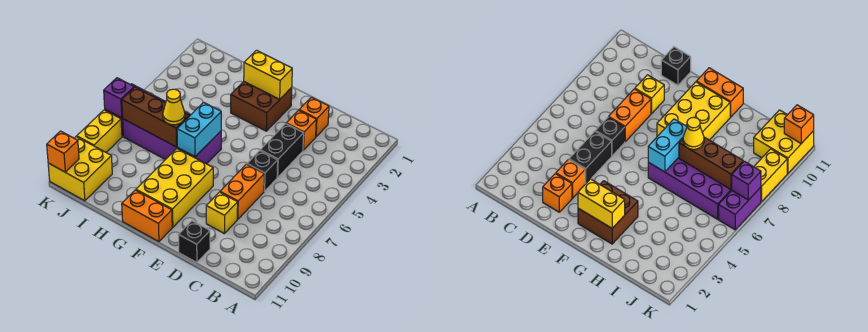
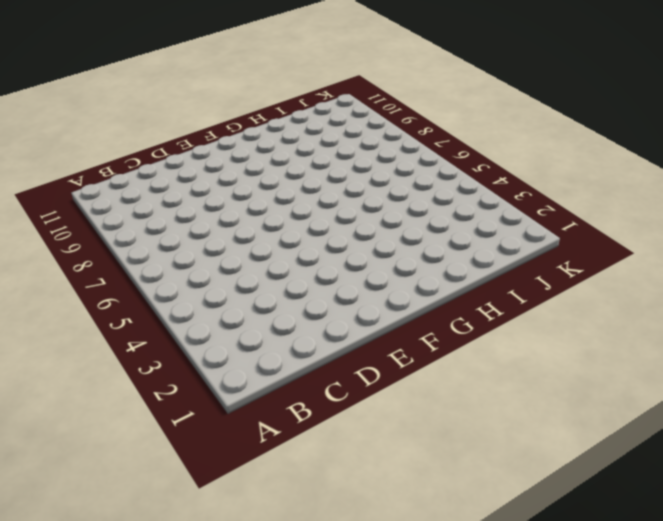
none -> orange brick D2 level 1
none -> orange brick D3 level 1
none -> black brick D4:D5 level 1

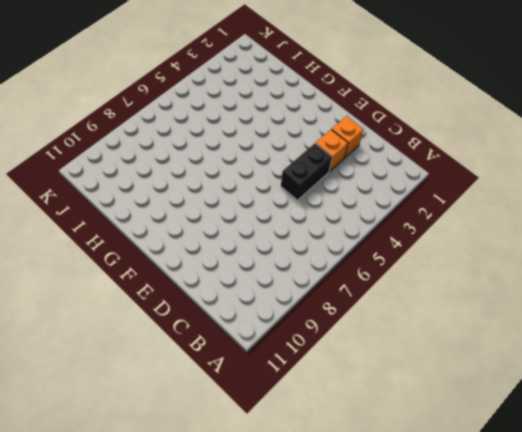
none -> black brick D6 level 1
none -> orange brick D7:D8 level 1
none -> yellow brick D9 level 1

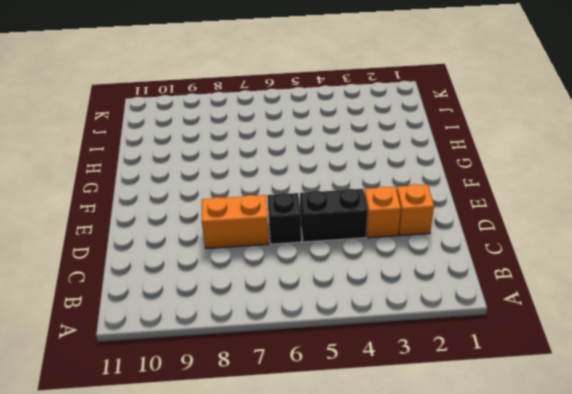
none -> yellow brick D9 level 1
none -> black brick D11 level 1
none -> brown brick F2:G3 level 1

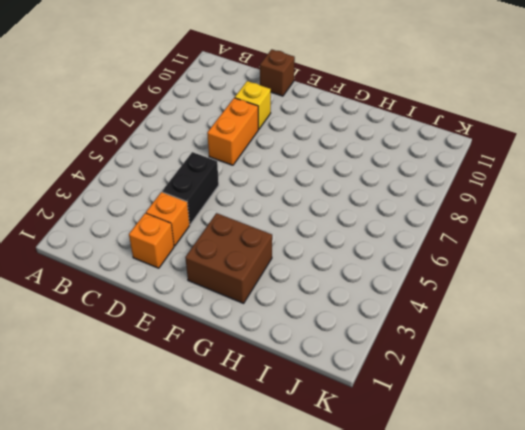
brown brick D11 level 1 -> black brick D11 level 1
none -> black brick D6 level 1
none -> yellow brick F8:G10 level 1
none -> orange brick F11:G11 level 1

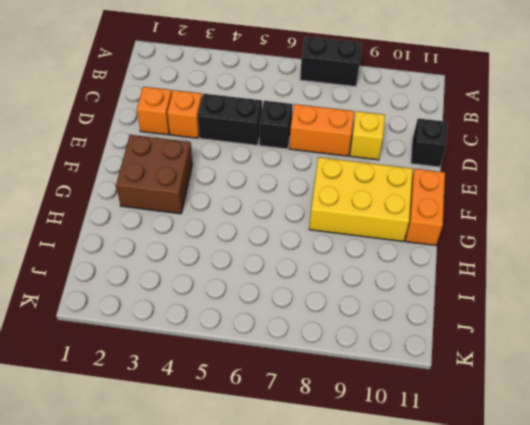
black brick A7:A8 level 1 -> none
none -> purple brick G6:J7 level 1
none -> yellow brick J10:K11 level 1
none -> purple brick K6:K7 level 1

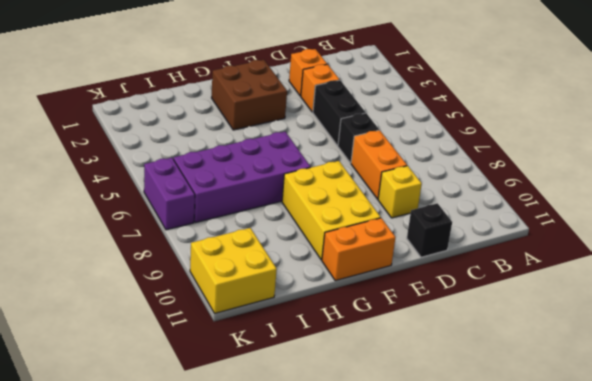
none -> yellow brick K8:K9 level 1
none -> yellow brick F2:G2 level 2
none -> cyan brick G6:G7 level 2

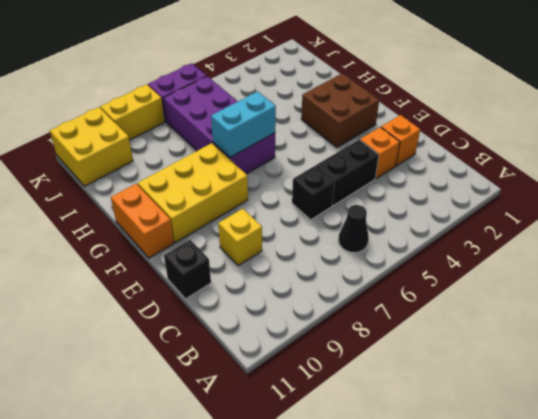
black cone B6 level 1 -> none
none -> orange brick D7:D8 level 1
none -> yellow brick F2:G2 level 2
none -> brown brick H7:J7 level 2

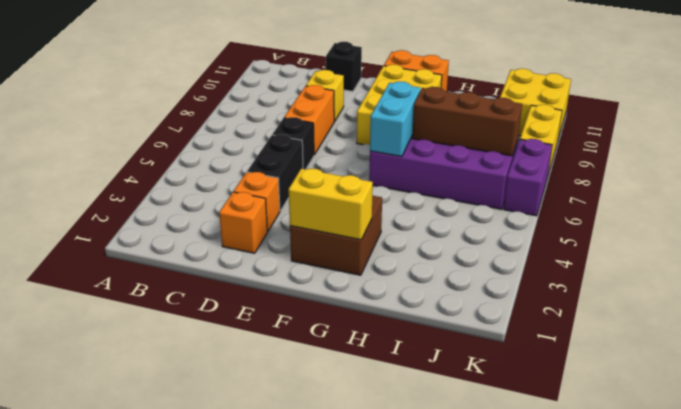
none -> purple brick K7 level 2
none -> orange brick K11 level 2
none -> yellow cone H7 level 3

